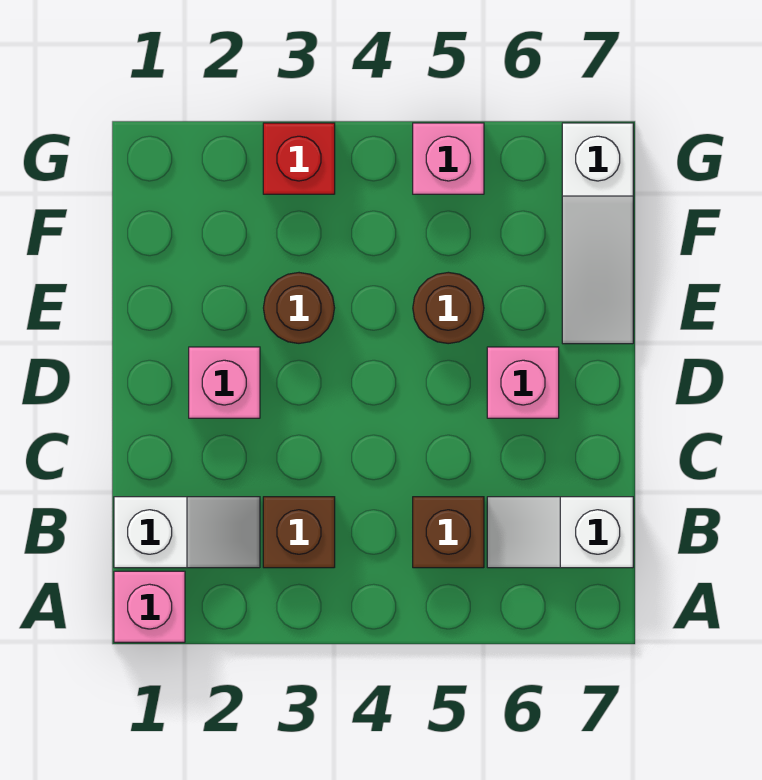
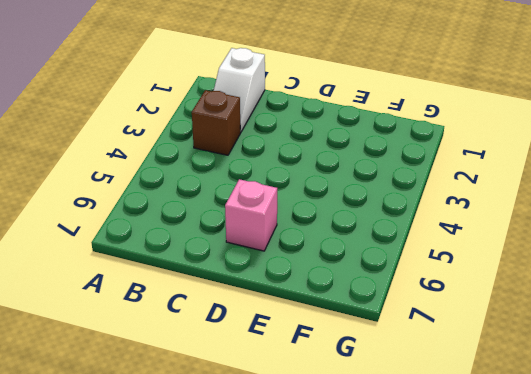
none -> pink brick A1 level 1
none -> brown brick B5 level 1
none -> white slope B6:B7 level 1 top 7

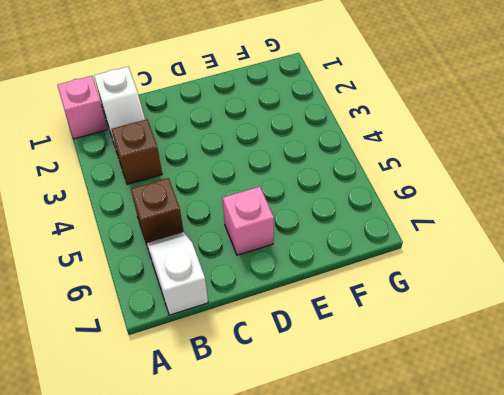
none -> pink brick D2 level 1
none -> brown round brick E3 level 1
none -> brown round brick E5 level 1

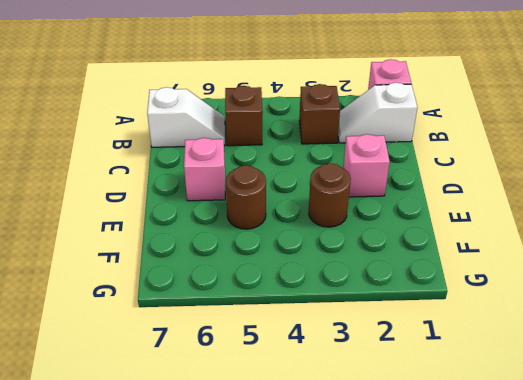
none -> white slope E7:G7 level 1 top G
none -> red brick G3 level 1
none -> pink brick G5 level 1

